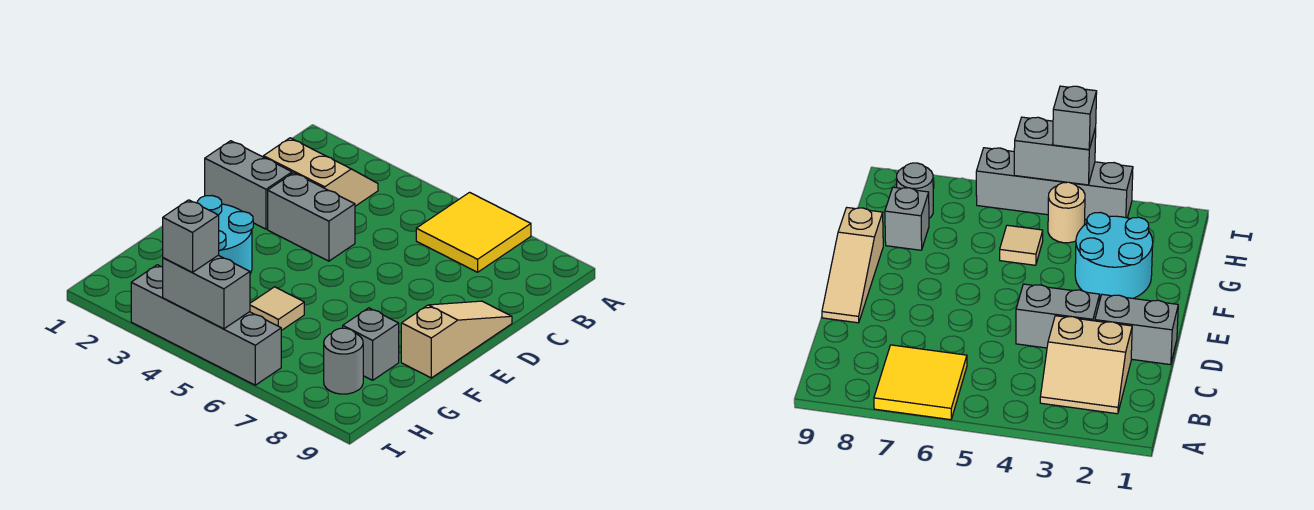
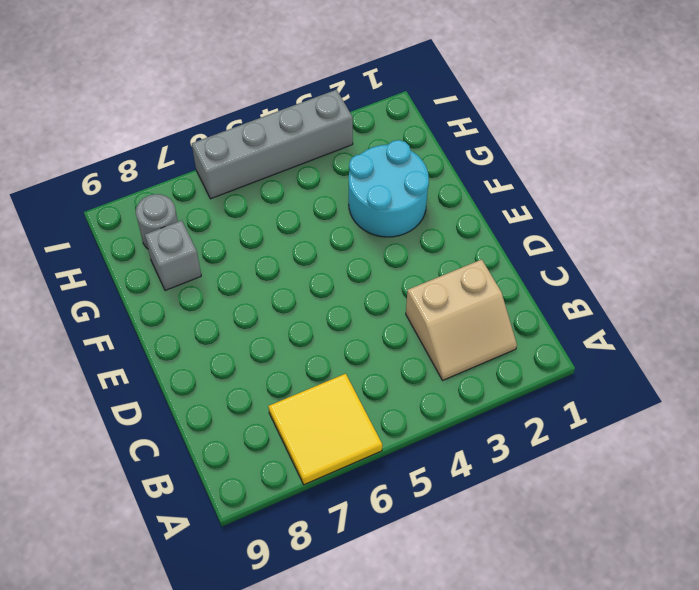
none -> grey brick D1:D2 level 1
none -> grey brick D3:D4 level 1
none -> tan slope D9:F9 level 1 top F

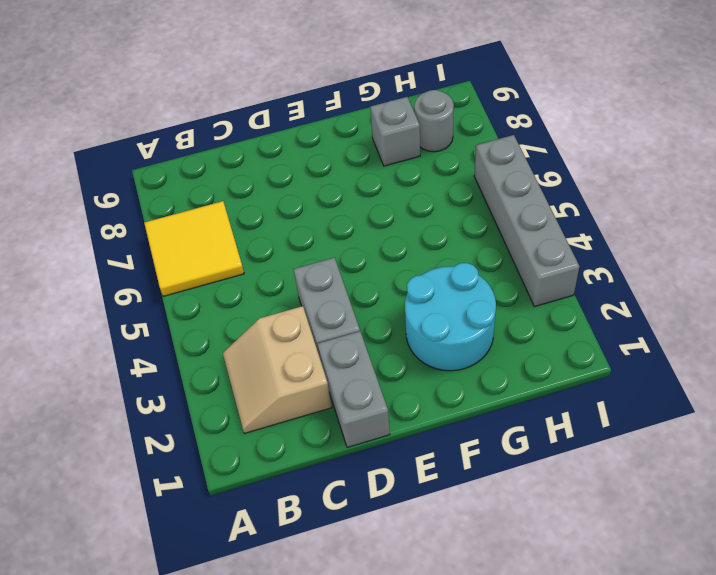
none -> tan slope D9:F9 level 1 top F
none -> tan tile G5 level 1
none -> tan round brick H4 level 1

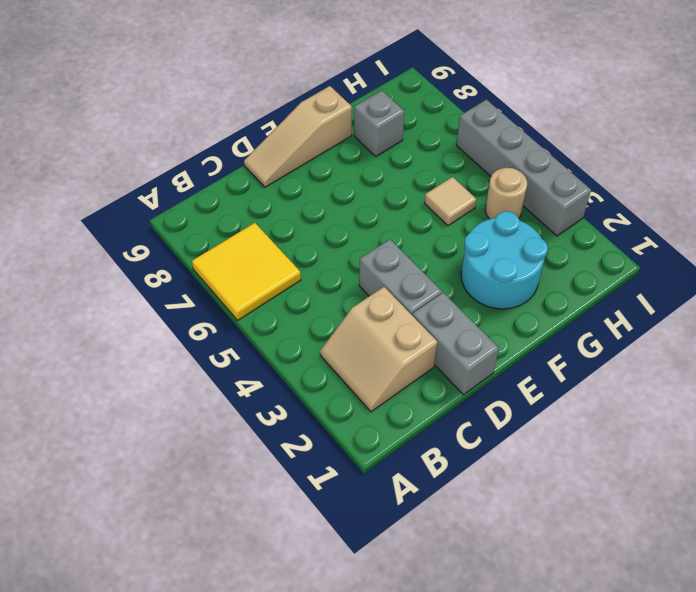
none -> grey round brick H8 level 1
none -> grey brick I4:I5 level 2
none -> grey brick I4 level 3

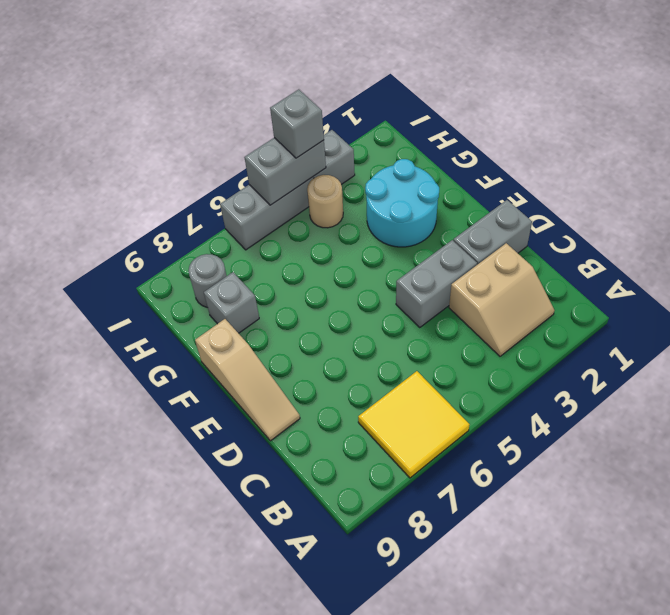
none -> tan tile G5 level 1

